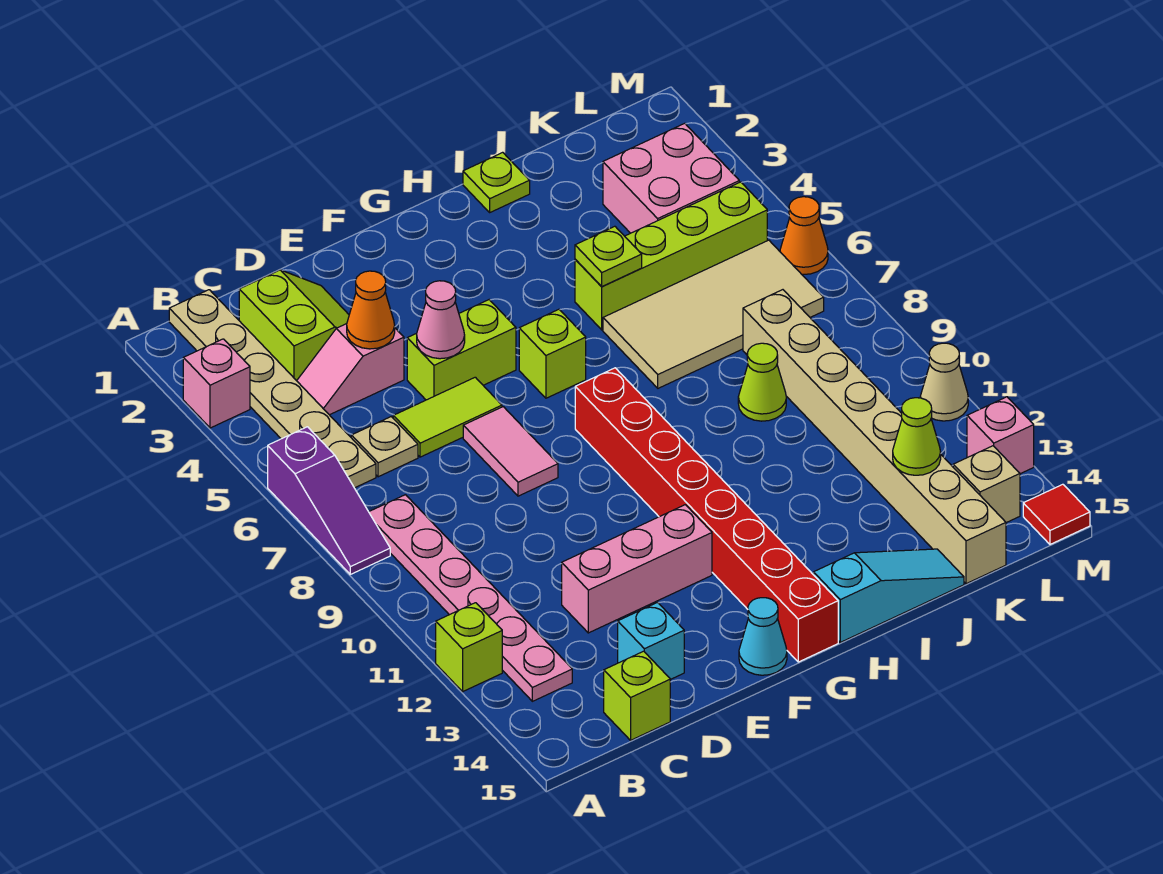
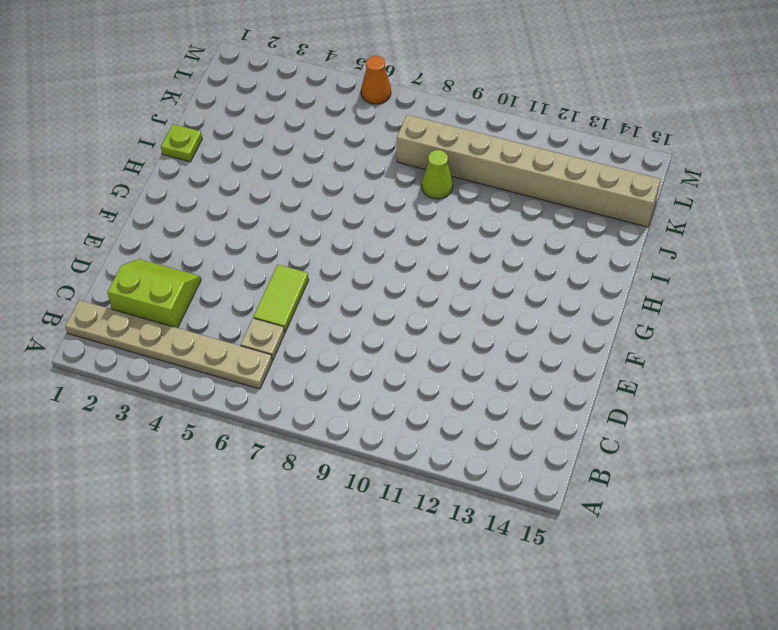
none -> pink brick A3 level 1
none -> purple slope A6:A8 level 1 top 6
none -> lime brick A12 level 1
none -> pink plate B8:B13 level 1

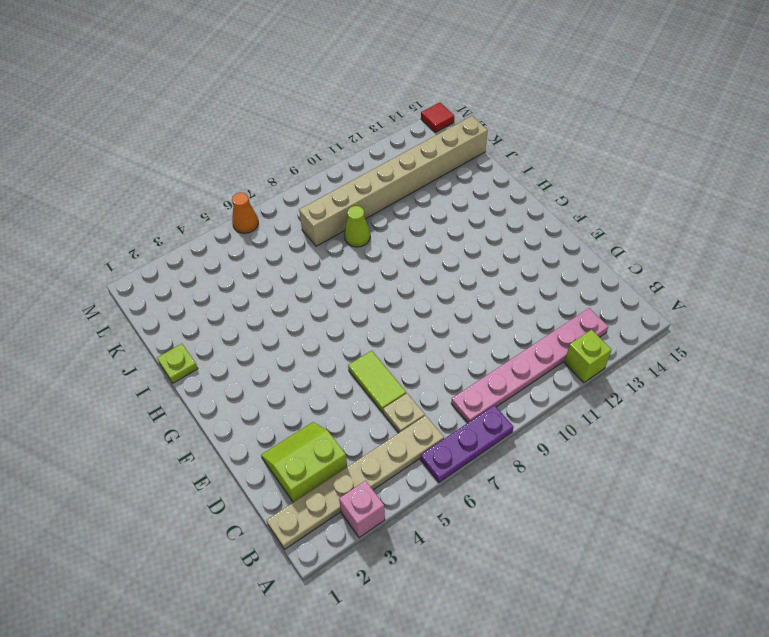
purple plate A6:A8 level 1 -> purple slope A6:A8 level 1 top 6
none -> pink slope C4:D4 level 1 top D
none -> lime brick C15 level 1
none -> pink brick D12:F12 level 1
none -> cyan brick D14 level 1

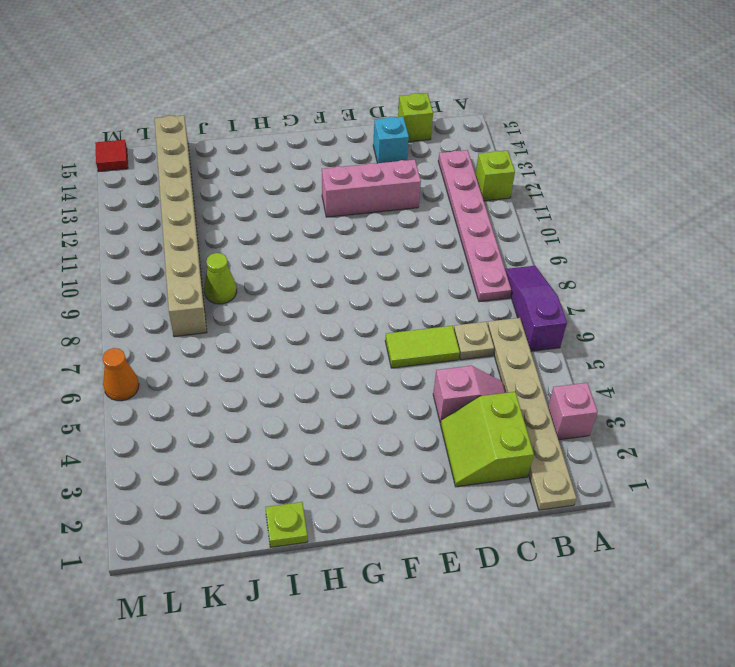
none -> lime brick E5:F5 level 1
none -> pink tile E7:E8 level 1
none -> cyan cone F15 level 1
none -> lime brick G6 level 1

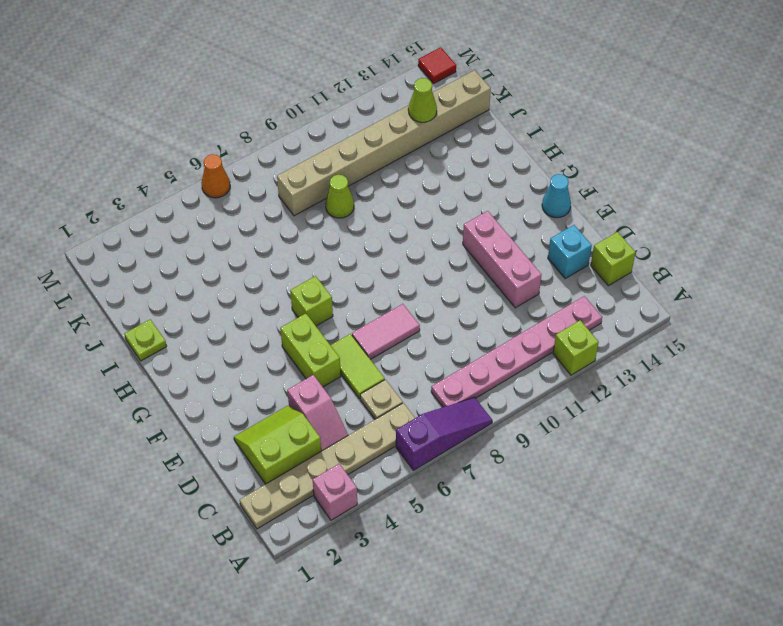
none -> red brick G8:G15 level 1
none -> cyan slope H15:J15 level 1 top H
none -> lime brick I5:L5 level 1
none -> tan tile I6:L7 level 1

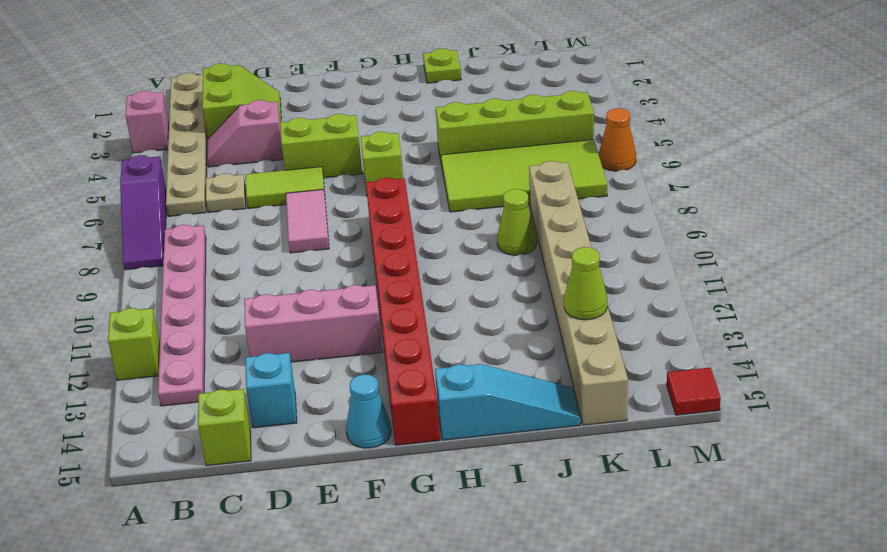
lime tile I6:L7 level 1 -> tan tile I6:L7 level 1
none -> pink brick K3:L4 level 1
none -> tan brick L14 level 1
none -> tan cone M11 level 1
none -> pink brick M13 level 1

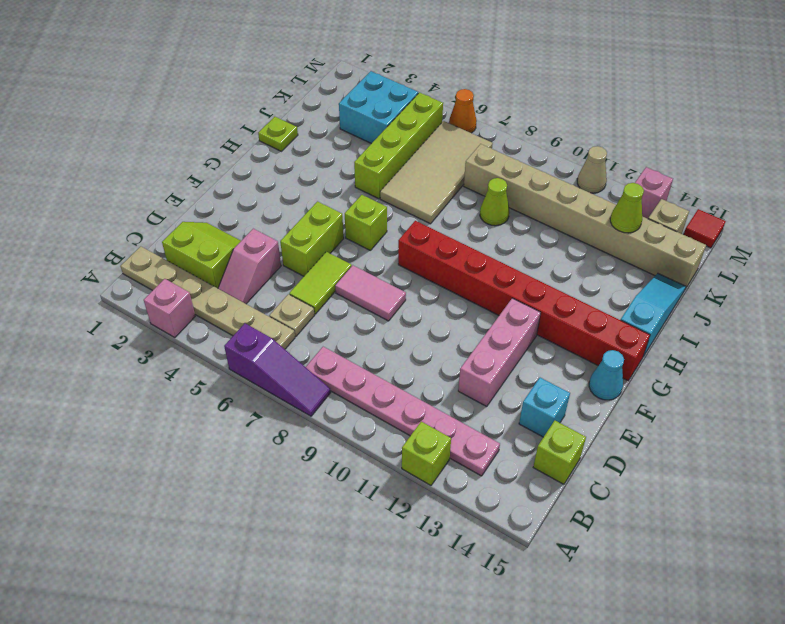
cyan brick K3:L4 level 1 -> pink brick K3:L4 level 1
none -> orange cone D4 level 2
none -> pink cone E5 level 2
none -> lime plate I5 level 2

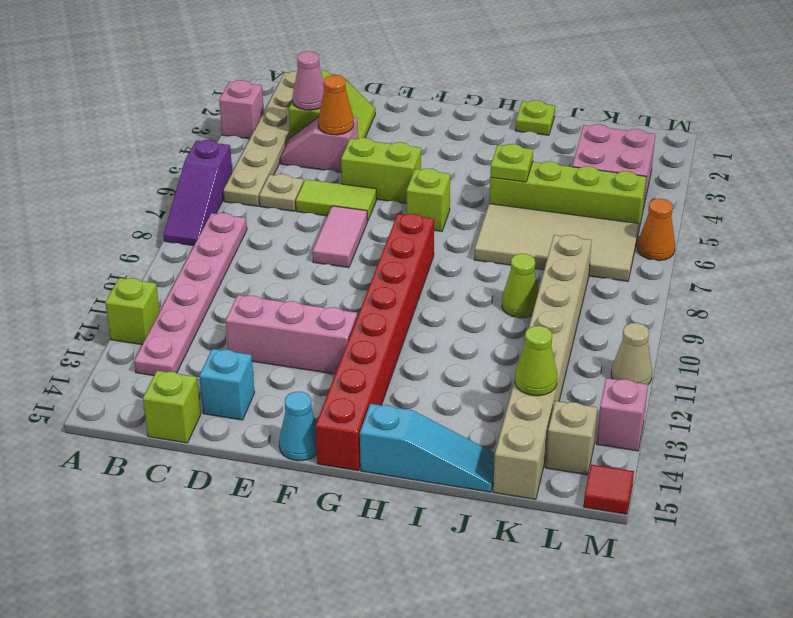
pink cone C3 level 2 -> pink cone E5 level 2

